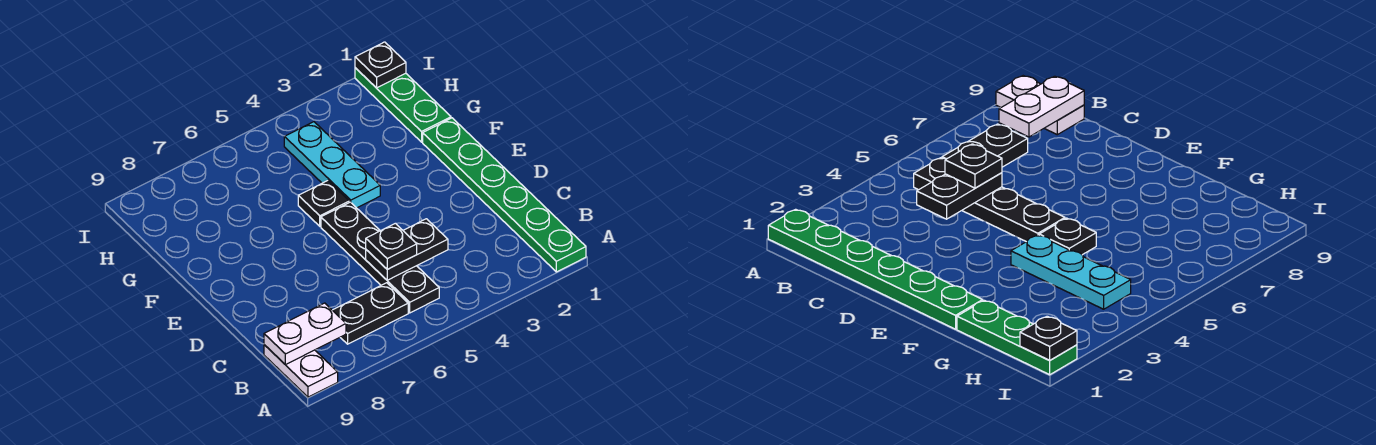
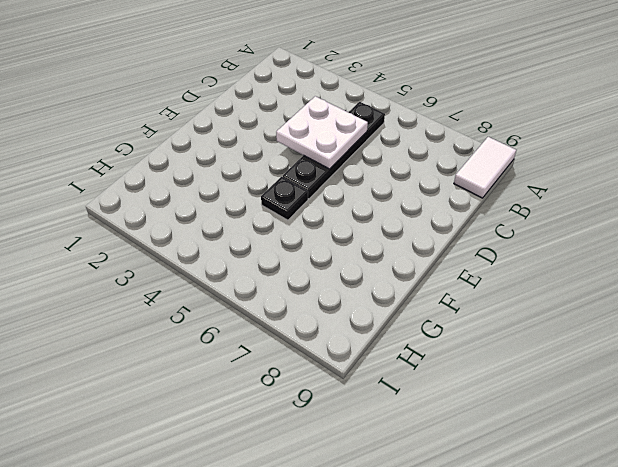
white tile A9:B9 level 1 -> white plate A9:B9 level 1
white plate C4:D5 level 2 -> black plate C4:C5 level 2
none -> green plate A1:F1 level 1
none -> black plate B6:B7 level 1

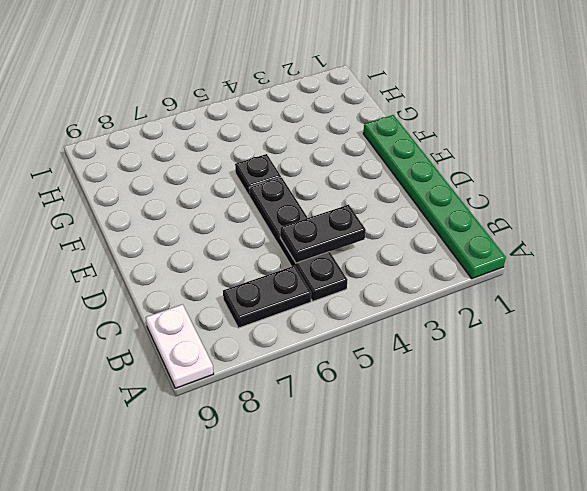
none -> cyan plate F4:H4 level 1
none -> green plate G1:I1 level 1

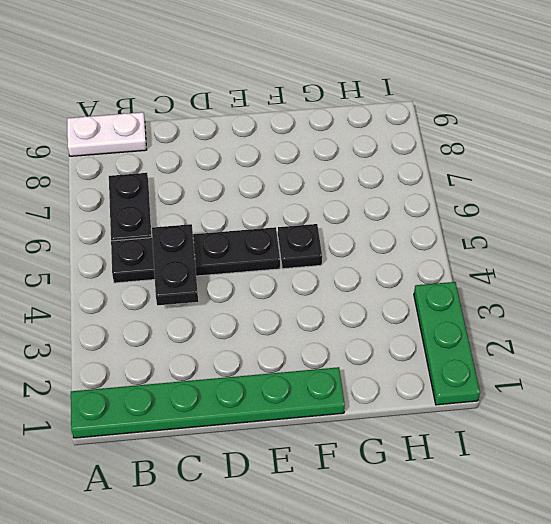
green plate I1:I3 level 1 -> green plate G1:I1 level 1
none -> cyan plate F4:H4 level 1
none -> white plate B8:B9 level 2

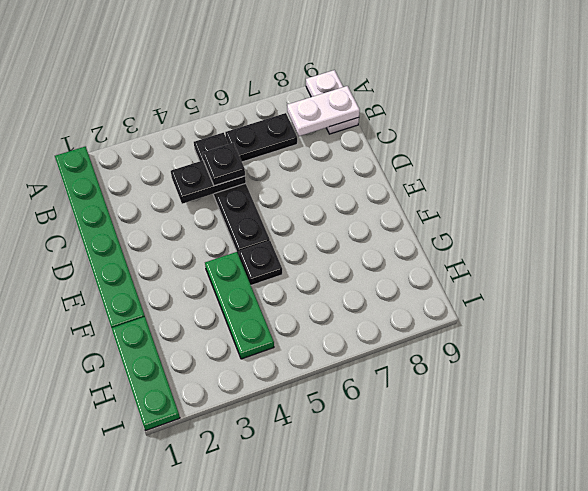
green plate F4:H4 level 1 -> cyan plate F4:H4 level 1
none -> black plate I1 level 2

